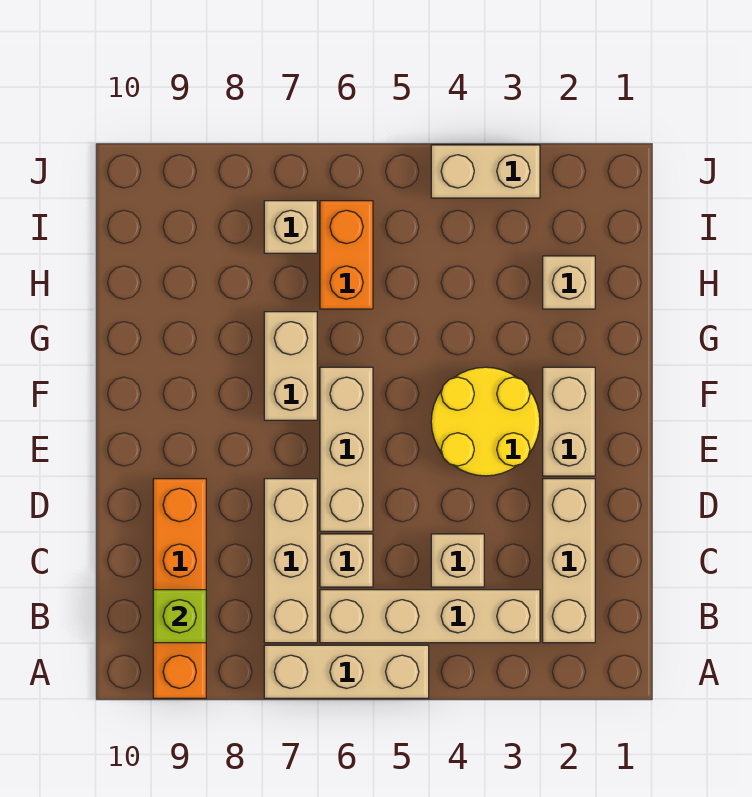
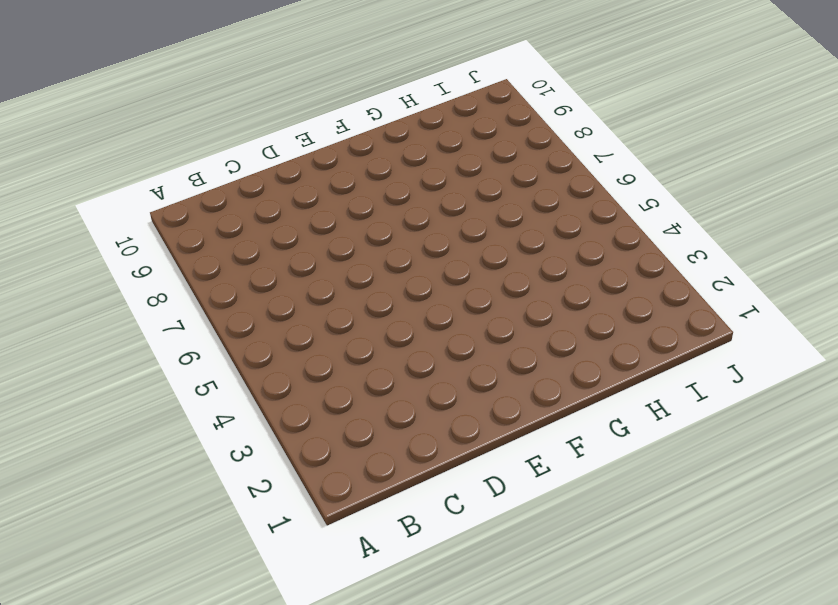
none -> tan brick A5:A7 level 1
none -> orange brick A9:D9 level 1
none -> tan brick B2:D2 level 1

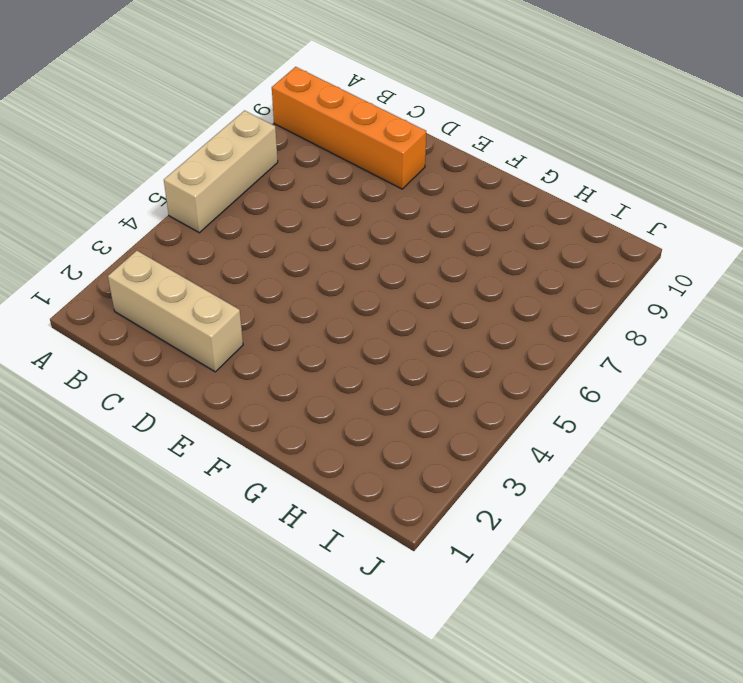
none -> tan brick B3:B6 level 1
none -> tan brick B7:D7 level 1
none -> tan brick C4 level 1

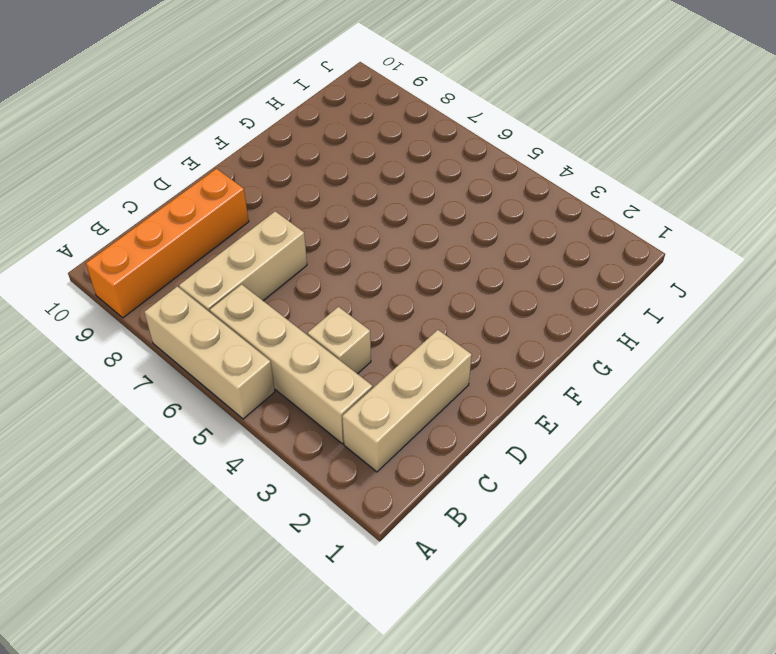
none -> tan brick C6 level 1
none -> tan brick D6:F6 level 1
none -> tan brick E2:F2 level 1

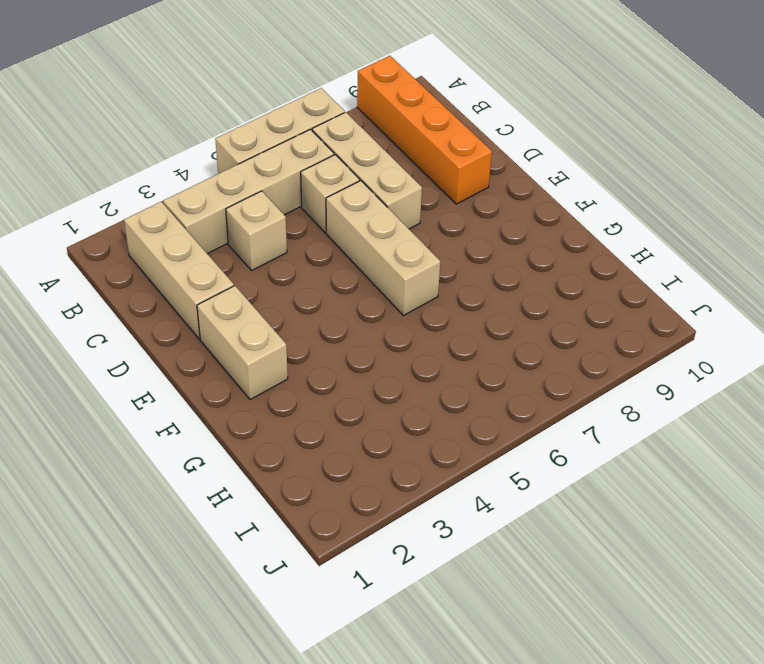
none -> yellow round brick E3:F4 level 1
none -> tan brick F7:G7 level 1
none -> tan brick H2 level 1

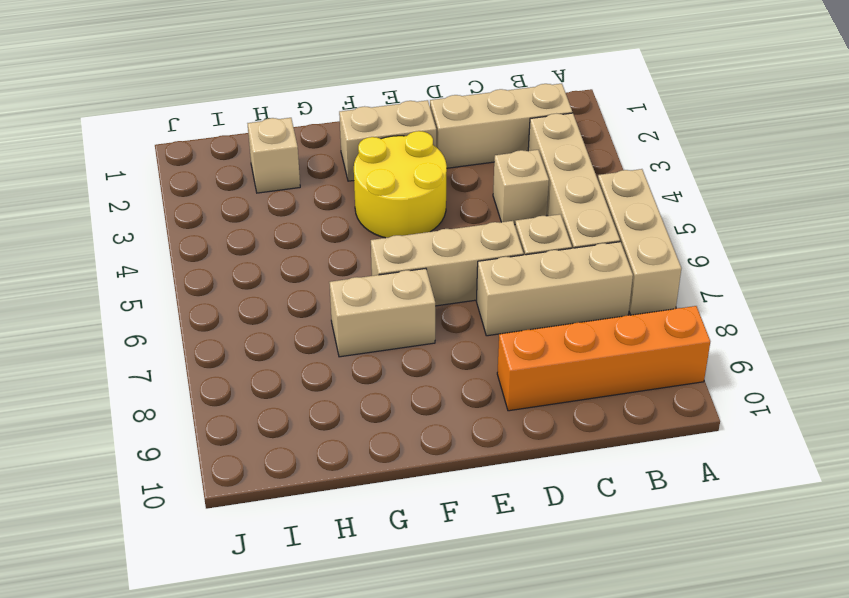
none -> orange brick H6:I6 level 1
none -> tan brick I7 level 1
none -> tan brick J3:J4 level 1

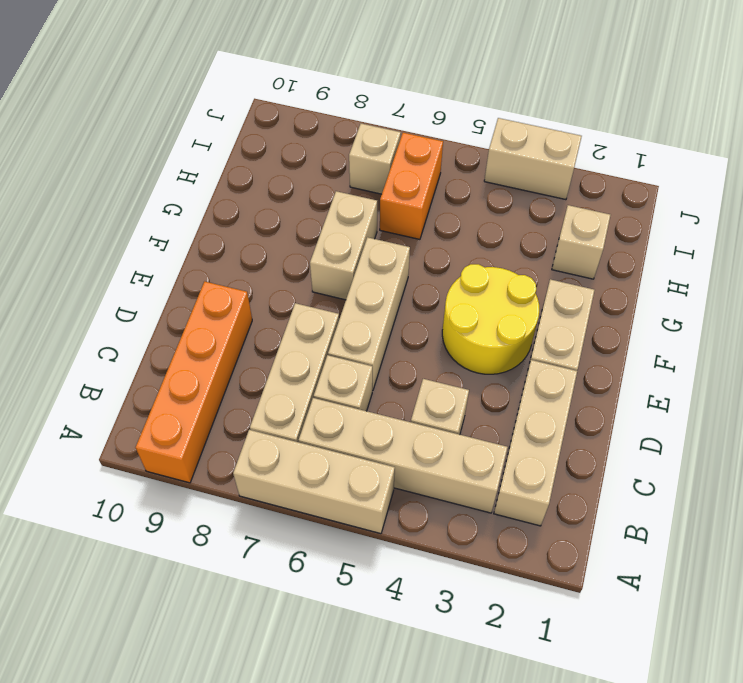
none -> lime brick B9 level 2

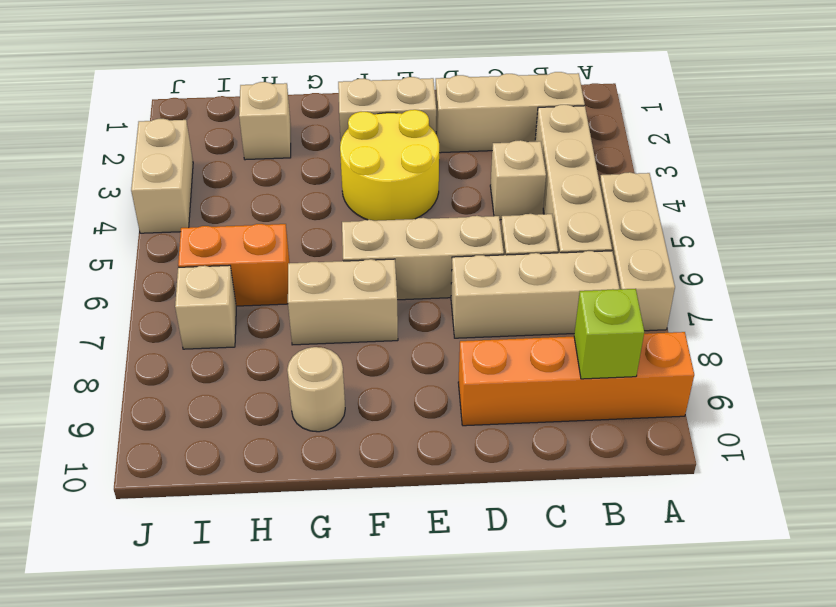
tan round brick G9 level 1 -> none

